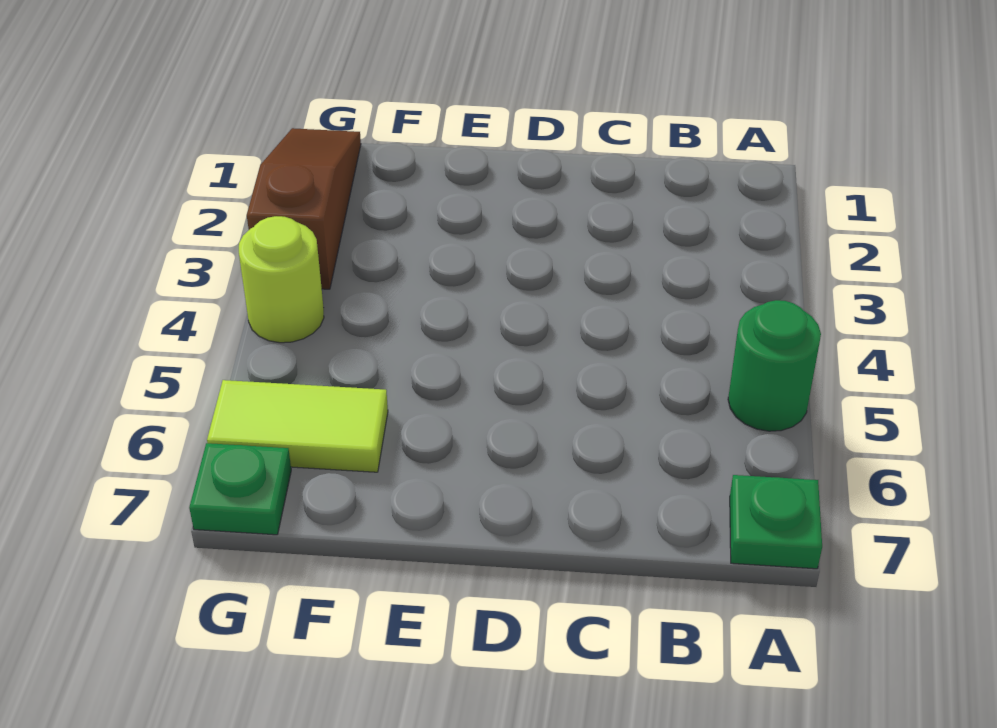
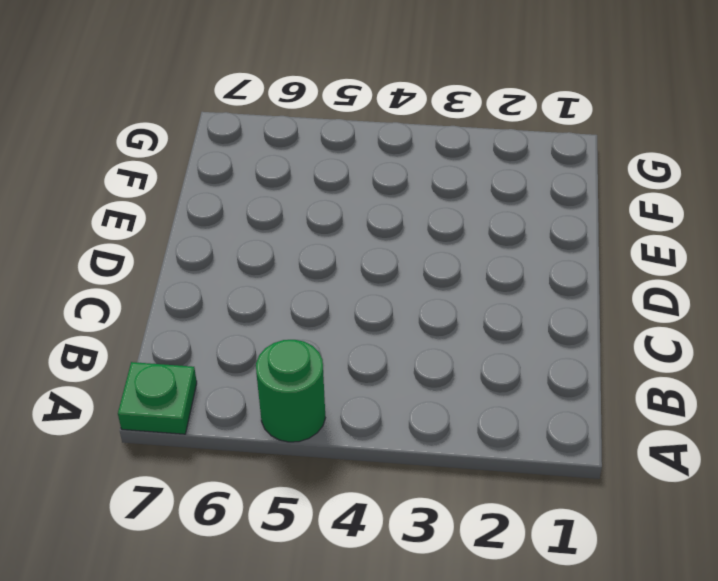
none -> lime tile F6:G6 level 1
none -> brown slope G1:G3 level 1 top 3

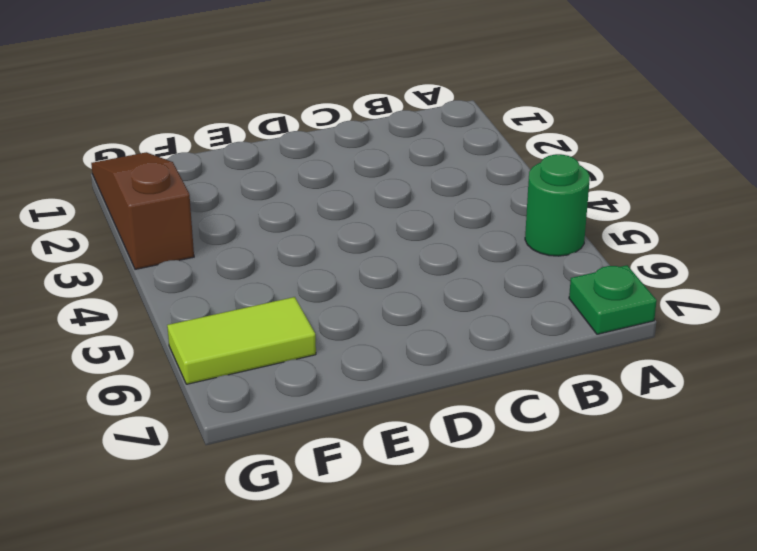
none -> lime round brick G4 level 1
none -> green plate G7 level 1

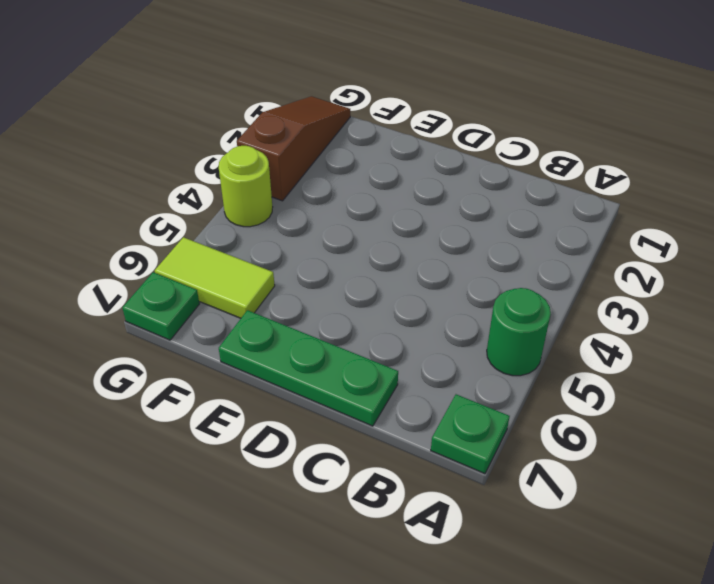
green plate C7:E7 level 1 -> none

